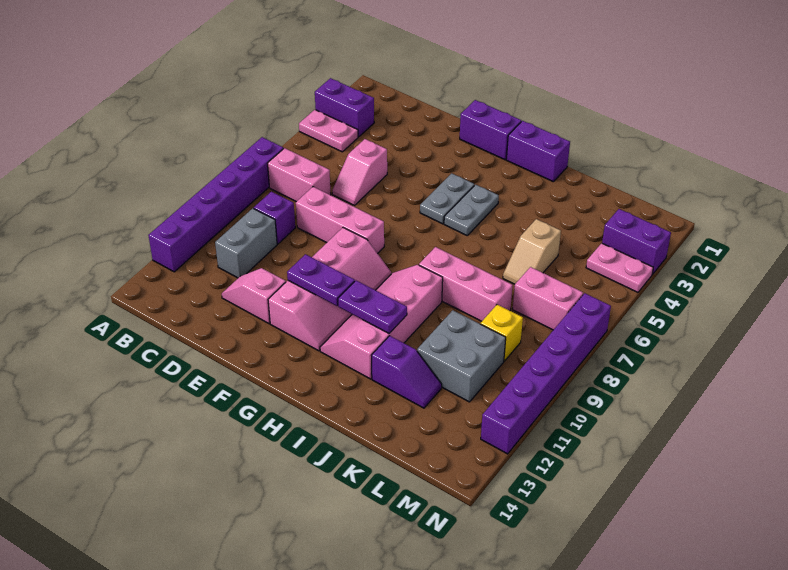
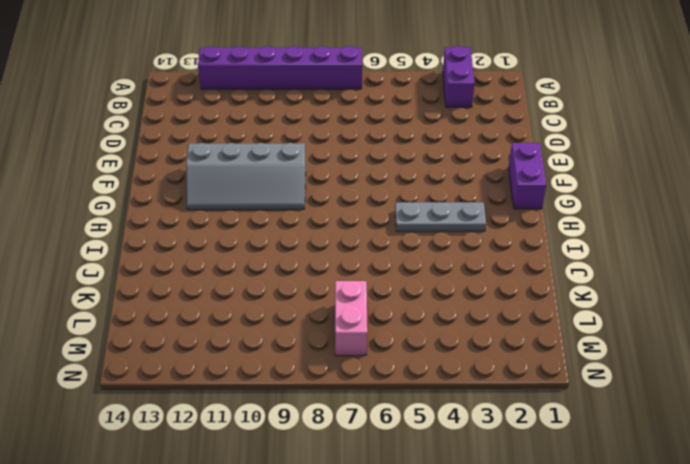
grey slope F9:G12 level 1 top F -> pink slope F9:G12 level 1 top F
grey plate H3:H5 level 1 -> grey plate H4:H5 level 1
none -> pink plate A4:B4 level 1
none -> pink brick B7:C7 level 1
none -> purple brick C9 level 1

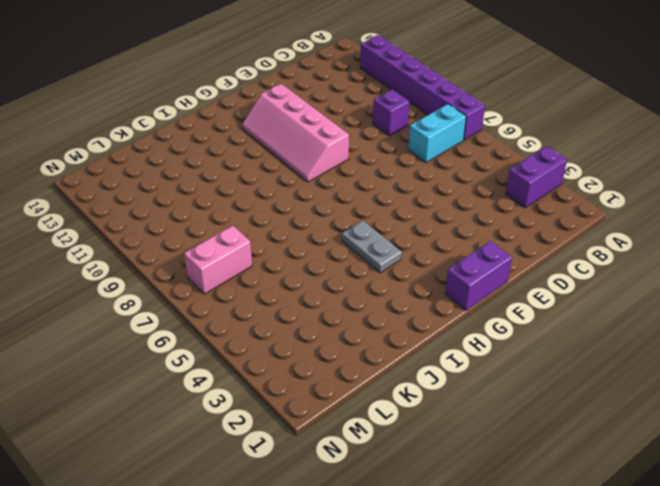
cyan brick B7:C7 level 1 -> pink brick B7:C7 level 1
none -> pink plate A4:B4 level 1
none -> grey brick C10:C11 level 1
none -> pink slope D5:D6 level 1 top 5

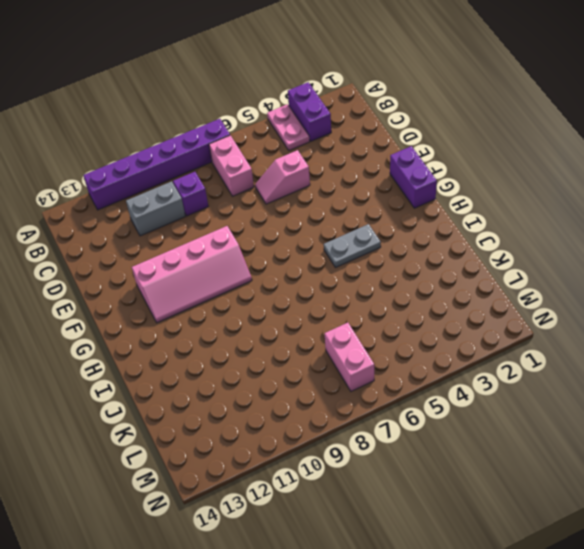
none -> pink brick D8:F8 level 1
none -> pink slope D12:E12 level 1 top E
none -> grey plate G4:G5 level 1

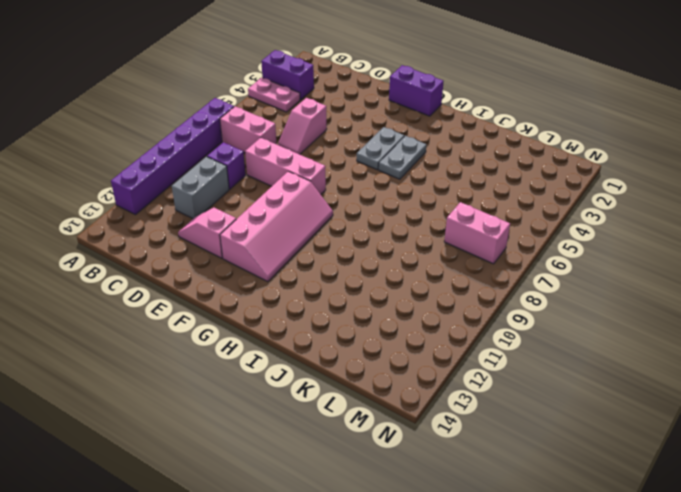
none -> purple brick H1:I1 level 1
none -> pink slope H9:I12 level 1 top I
none -> pink brick I8:K8 level 1

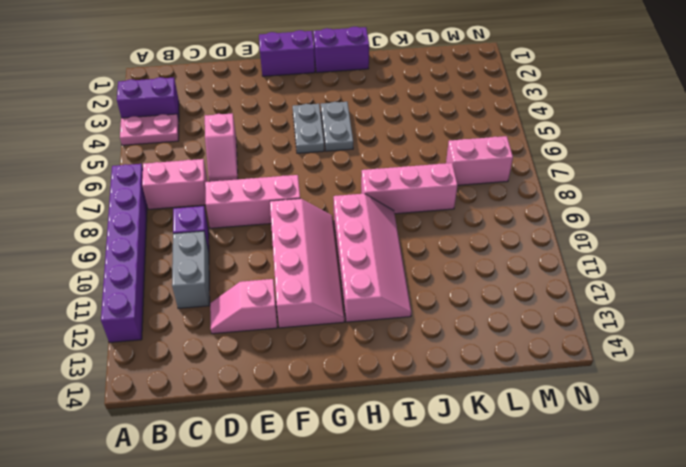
pink slope H9:I12 level 1 top H -> pink slope H9:I12 level 1 top I
none -> purple slope J12:K12 level 1 top J
none -> tan slope K5:K6 level 1 top 5
none -> grey brick K10:L11 level 1

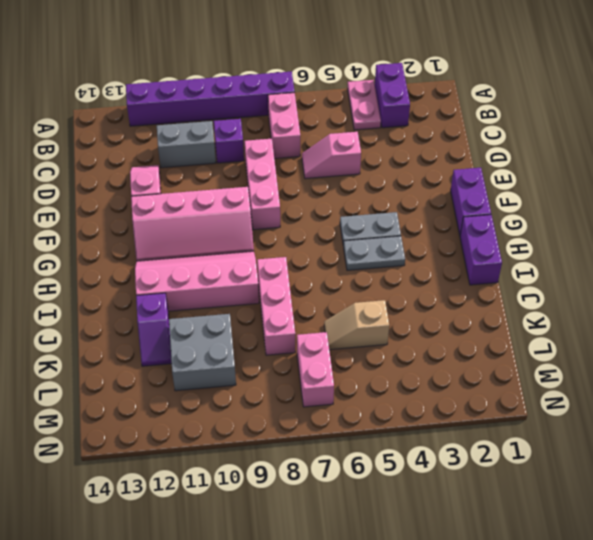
none -> yellow brick L9 level 1
none -> purple brick M3:N3 level 1
none -> pink plate M4:N4 level 1

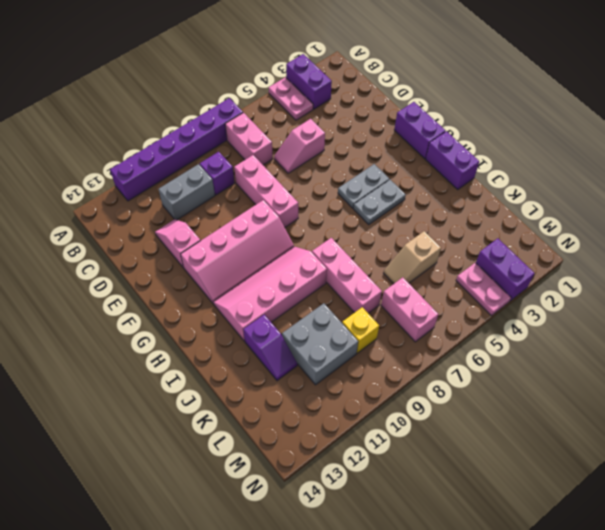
none -> purple brick N7:N12 level 1
none -> purple plate F11:G11 level 2
none -> purple plate H11:I11 level 2

